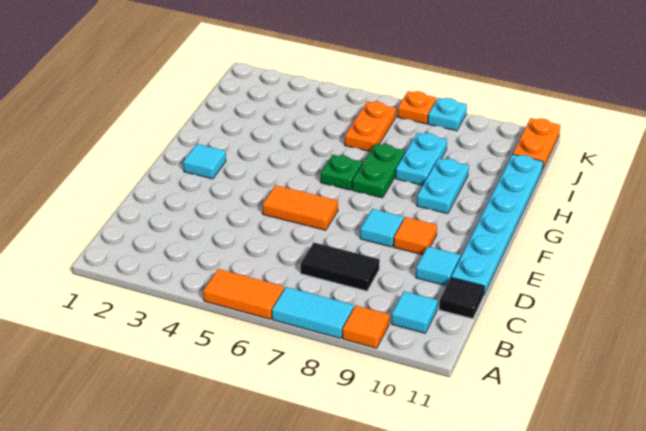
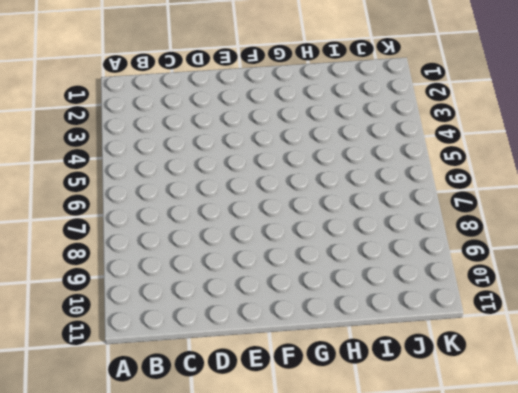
none -> orange tile A5:A6 level 1
none -> cyan tile A7:A8 level 1
none -> orange tile A9 level 1

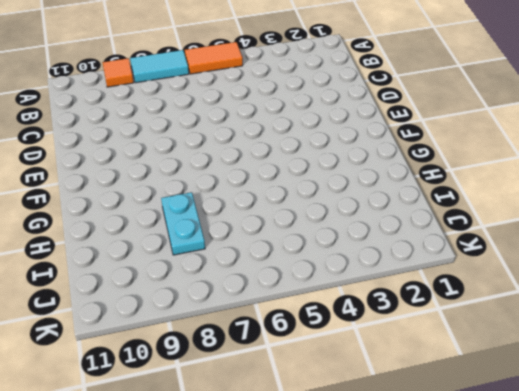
none -> cyan tile B10 level 1
none -> black tile C7:C8 level 1
none -> black tile C11 level 1

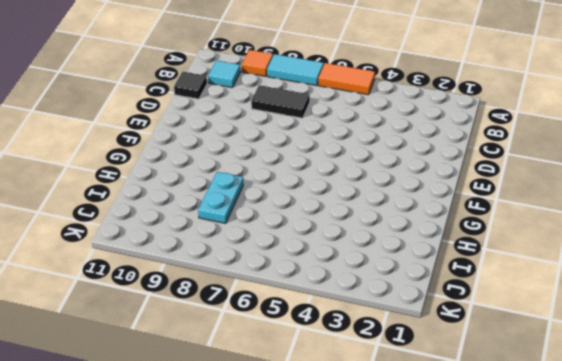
none -> cyan tile D10 level 1
none -> cyan plate D11:I11 level 1
none -> orange tile E5:E6 level 1

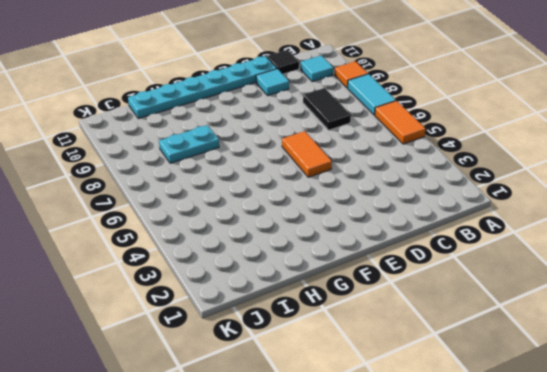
none -> cyan tile E8 level 1
none -> orange tile E9 level 1
none -> cyan tile F2 level 1

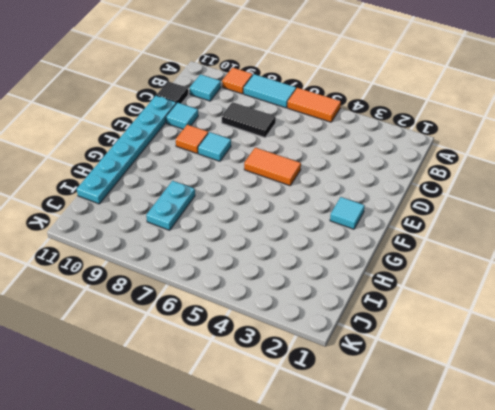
none -> green plate G6 level 1
none -> green plate G7:H7 level 1
none -> cyan plate G9:H9 level 1

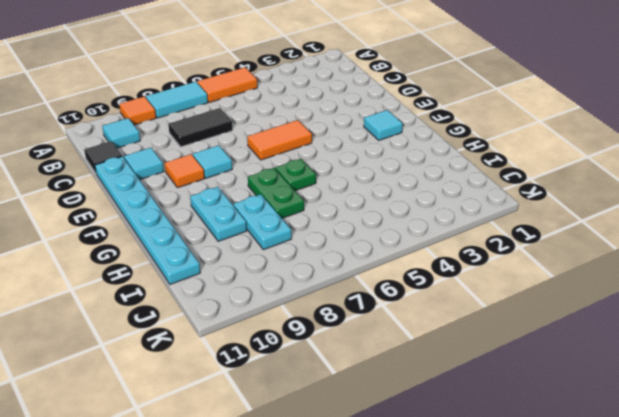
none -> orange plate I6:J6 level 1
none -> orange plate J11:K11 level 1
none -> orange plate K7 level 1

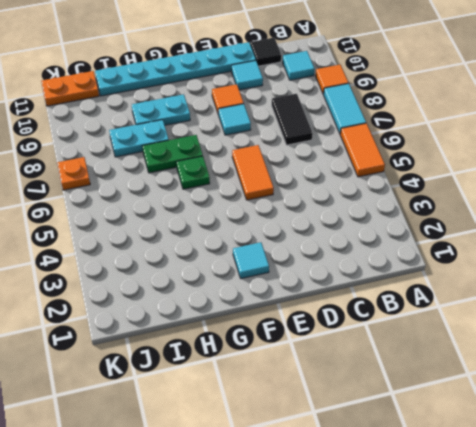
none -> orange plate I6:J6 level 1
none -> cyan plate K8 level 1

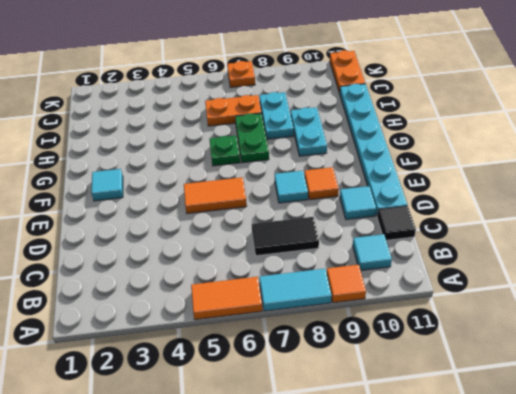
orange plate I6:I7 level 1 -> orange plate I6:J6 level 1
none -> cyan plate K8 level 1

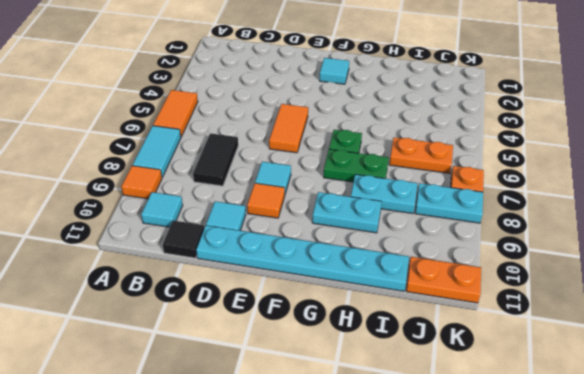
cyan plate J8:K8 level 1 -> cyan plate K8 level 1

